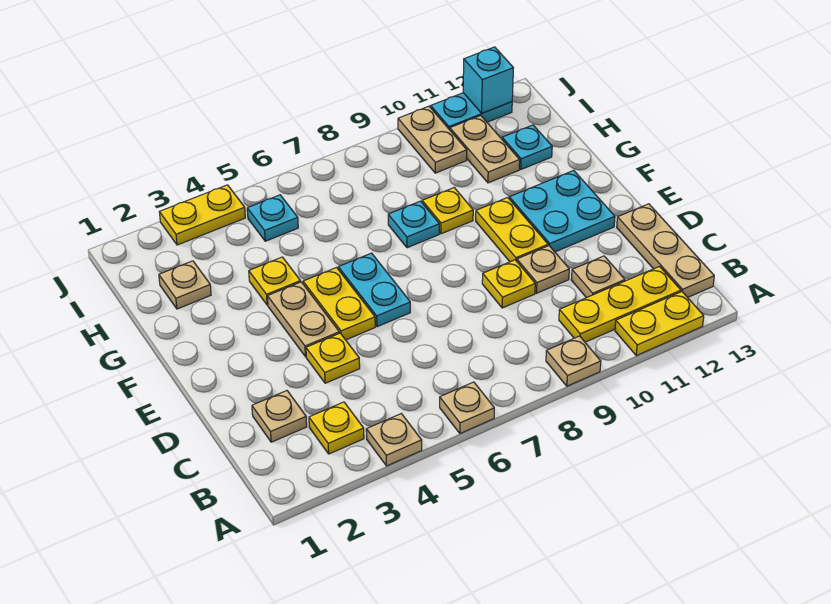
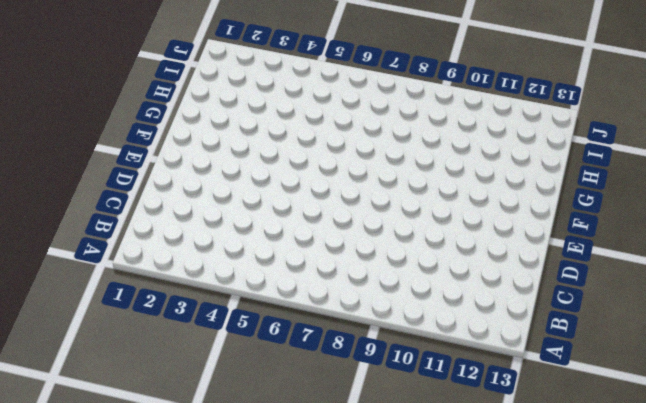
none -> tan plate A4 level 1
none -> tan plate A6 level 1
none -> tan plate A9 level 1

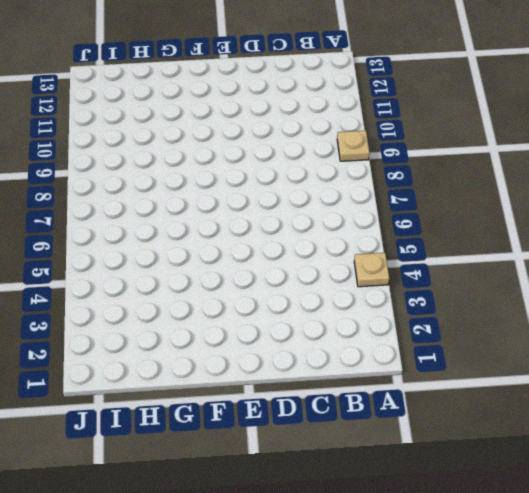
none -> tan plate A6 level 1
none -> yellow plate A11:A12 level 1
none -> yellow plate B3 level 1

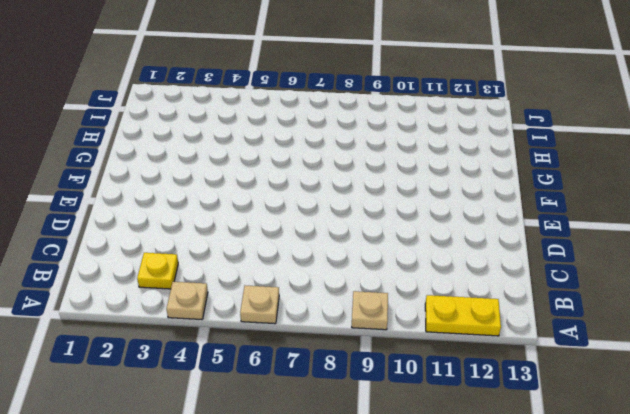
none -> yellow plate B10:B12 level 1
none -> tan plate B13:D13 level 1
none -> tan plate C2 level 1

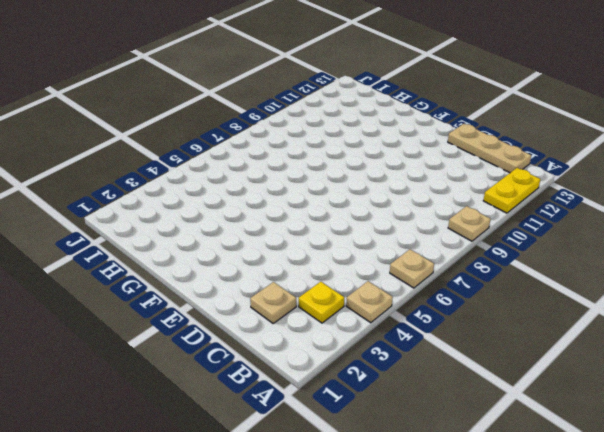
none -> yellow plate B10:B12 level 1
none -> tan plate C11 level 1
none -> yellow plate D4 level 1

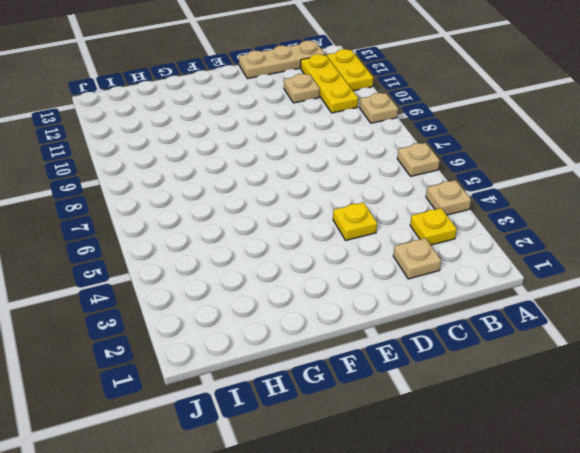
none -> yellow plate D9 level 1
none -> tan plate D10 level 1
none -> tan plate E4:F4 level 1

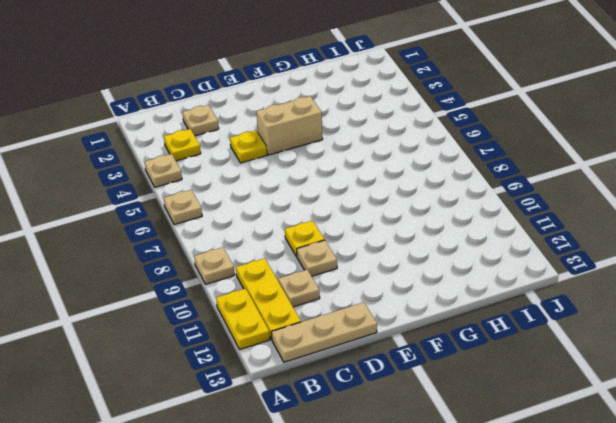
tan brick E4:F4 level 1 -> tan plate E4:F4 level 1
none -> yellow plate E5:F5 level 1
none -> cyan plate E6:F6 level 1
none -> yellow plate E10:F10 level 1

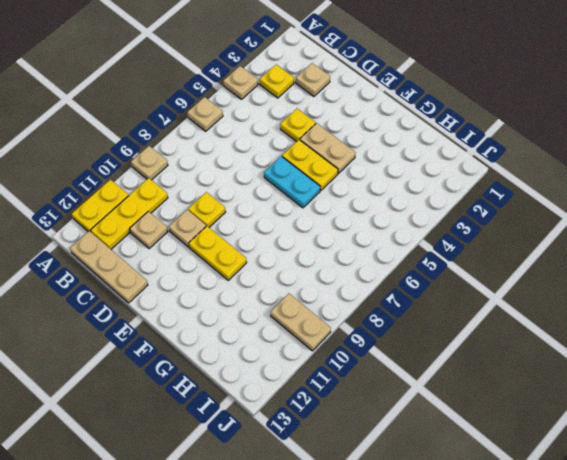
none -> cyan plate E11:F12 level 1
none -> yellow plate G4 level 1
none -> cyan plate G8 level 1

